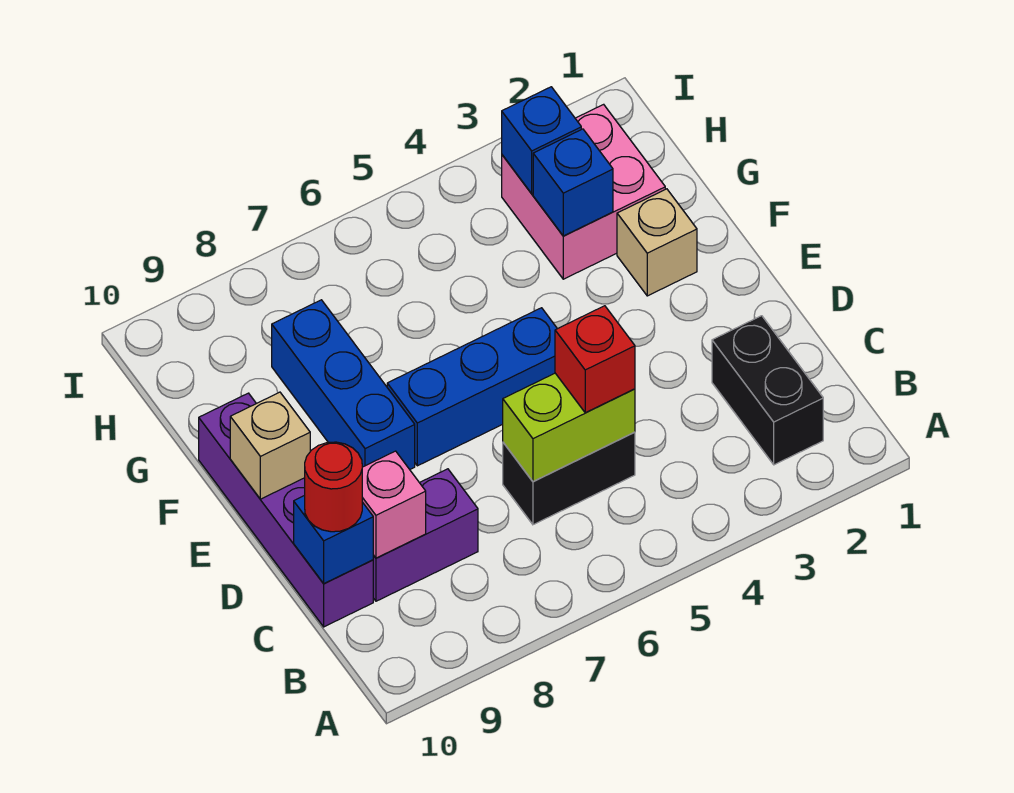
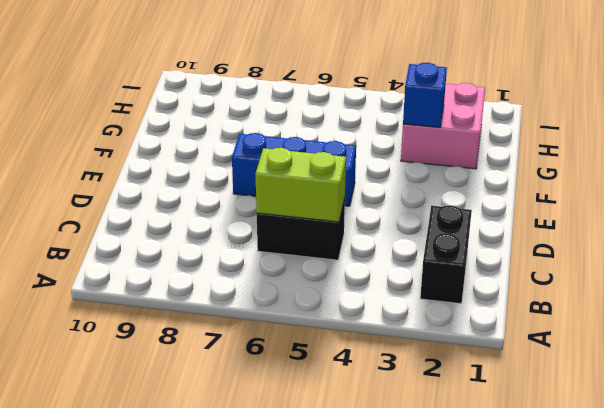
none -> purple brick C8:C9 level 1
none -> purple brick C10:F10 level 1
none -> blue brick E8:G8 level 1

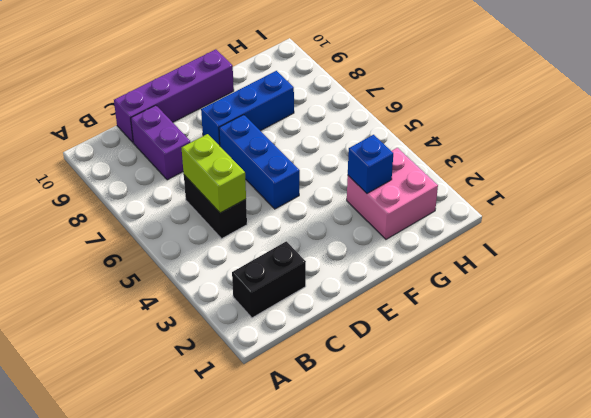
none -> tan brick F2 level 1
none -> pink brick C9 level 2
none -> blue brick C10 level 2

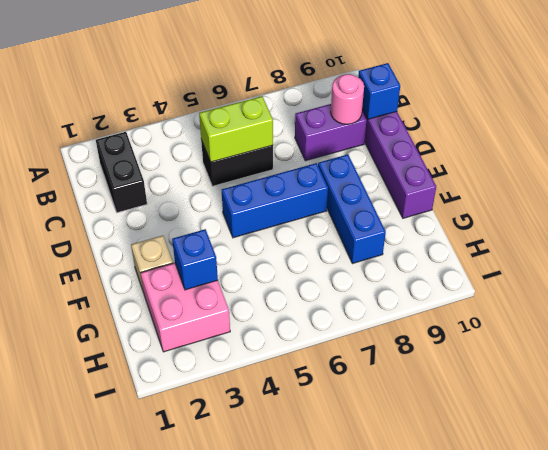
pink round brick C9 level 2 -> pink brick C9 level 2
none -> tan brick E10 level 2
none -> blue brick H3 level 2
none -> red brick C5 level 3

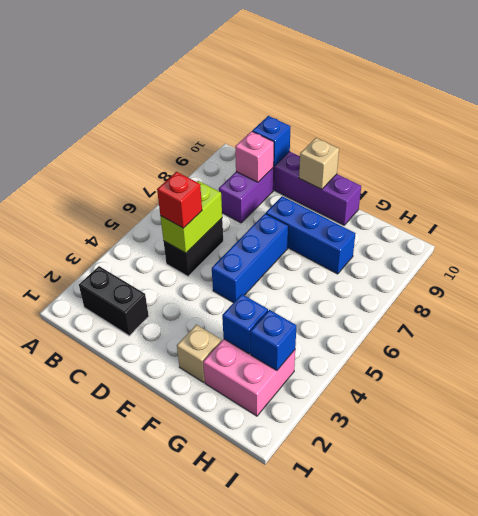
none -> red round brick C10 level 3

